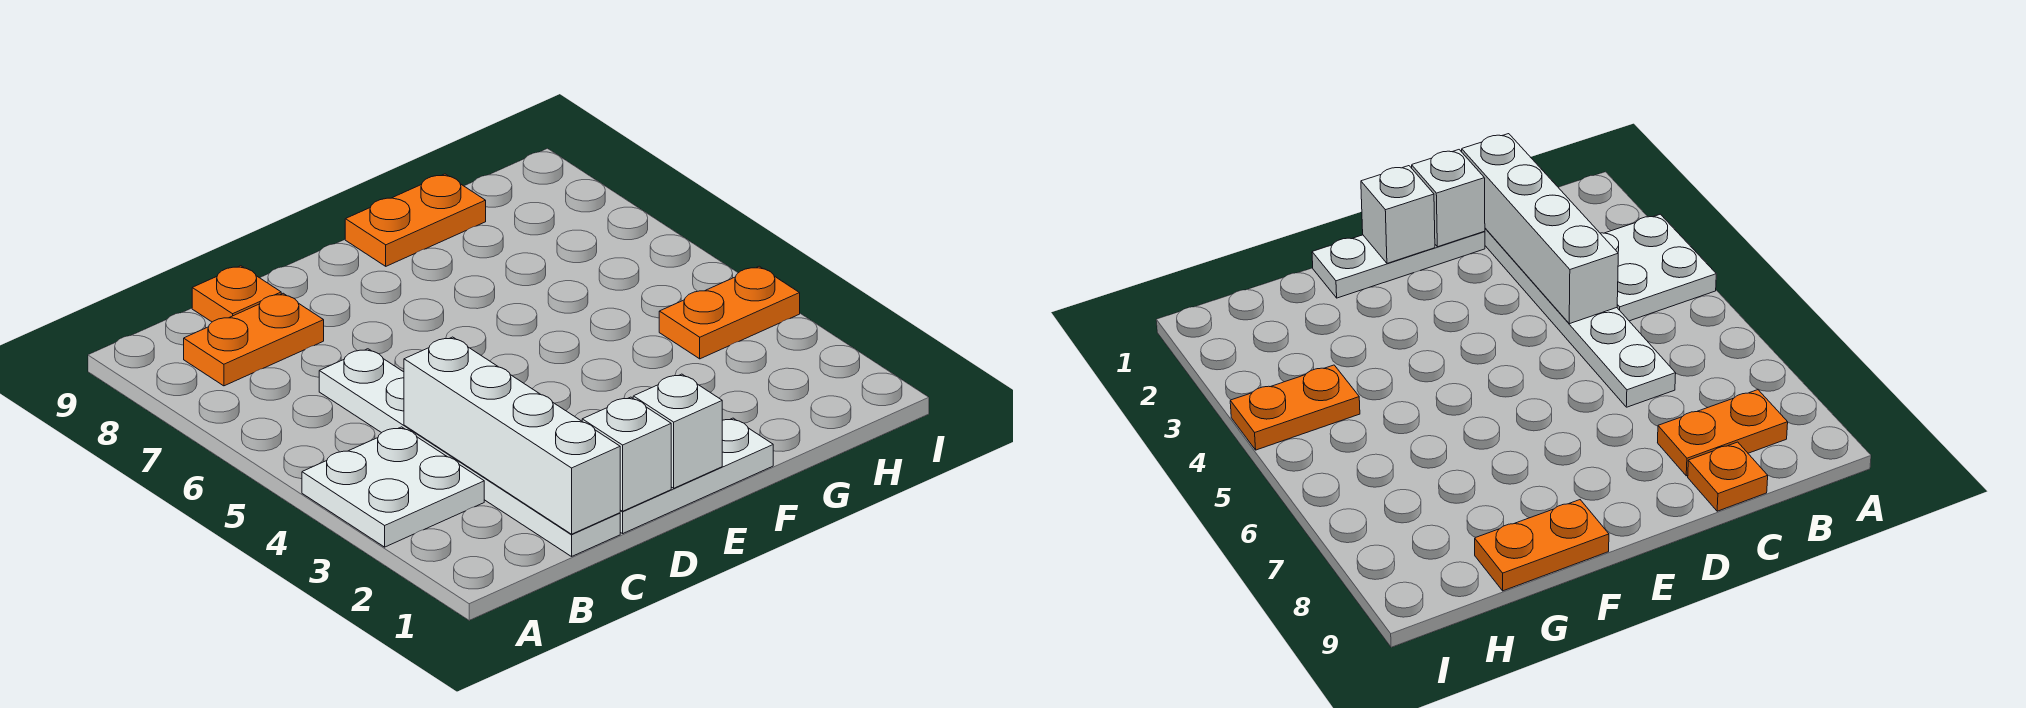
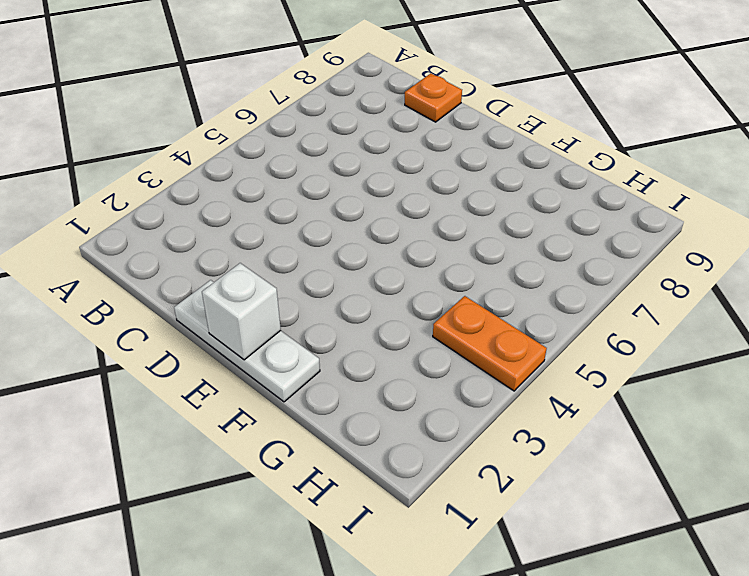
none -> white plate A3:B4 level 1
none -> orange plate B8:C8 level 1

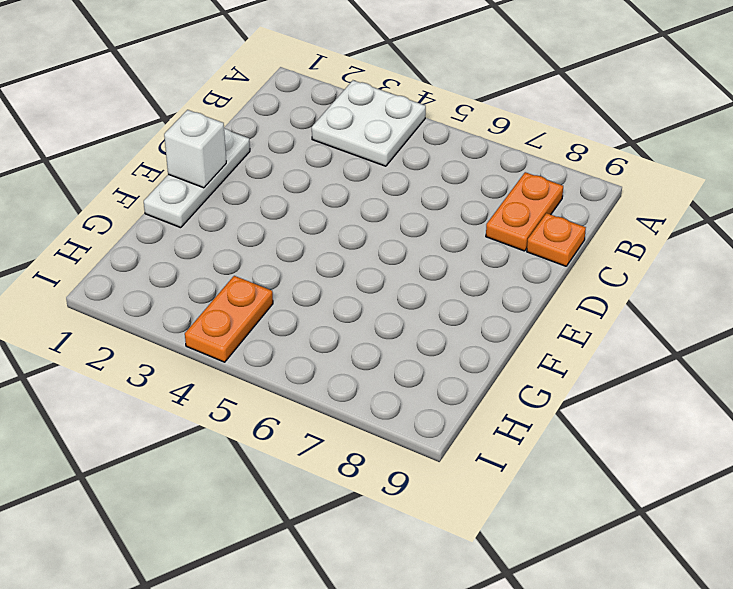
none -> white plate C1:C6 level 1
none -> orange plate F9:G9 level 1

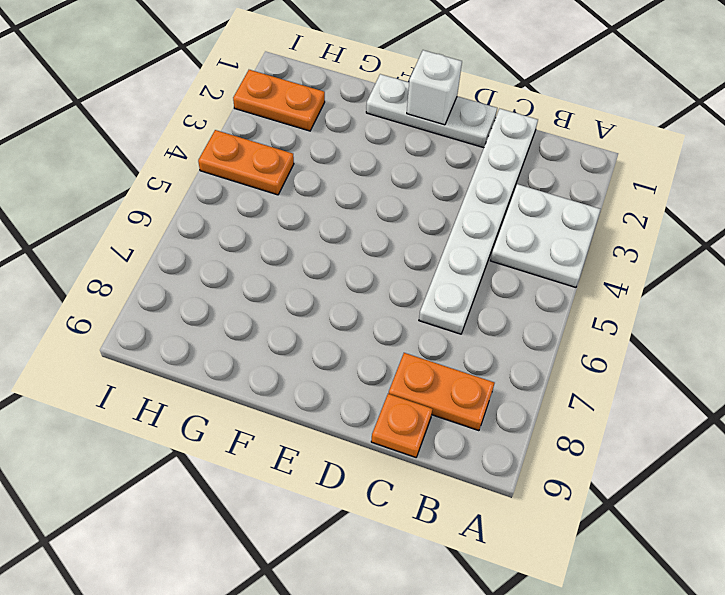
orange plate H2:I2 level 1 -> orange plate F9:G9 level 1
none -> white brick C1:C4 level 2
none -> white brick D1 level 2

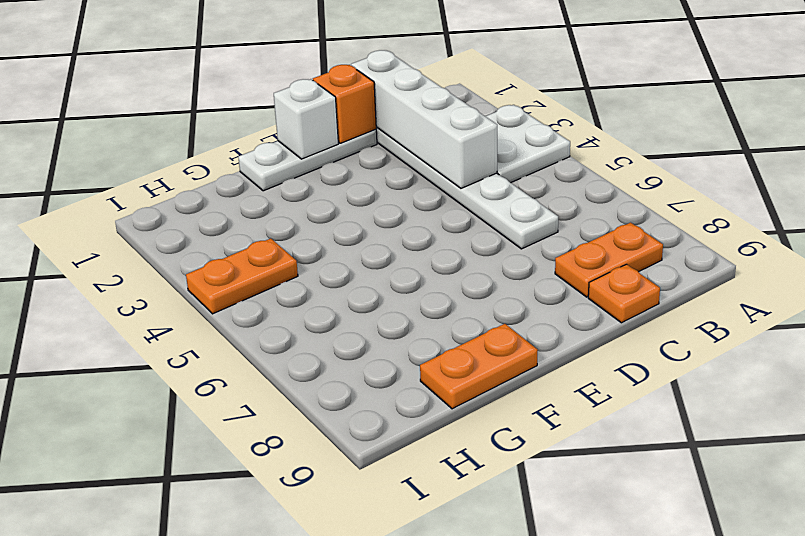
orange brick D1 level 2 -> white brick D1 level 2

